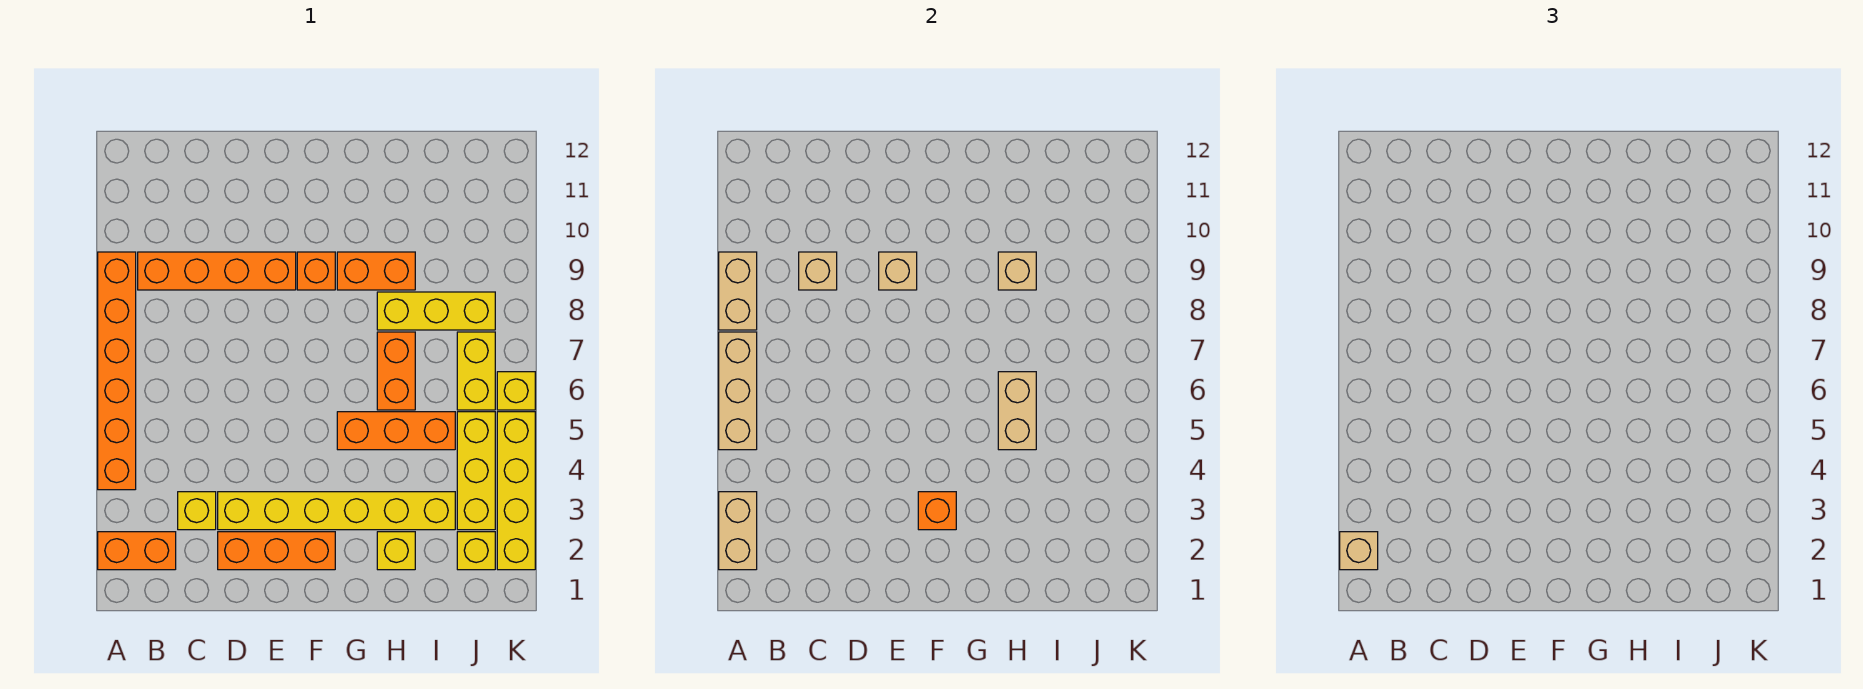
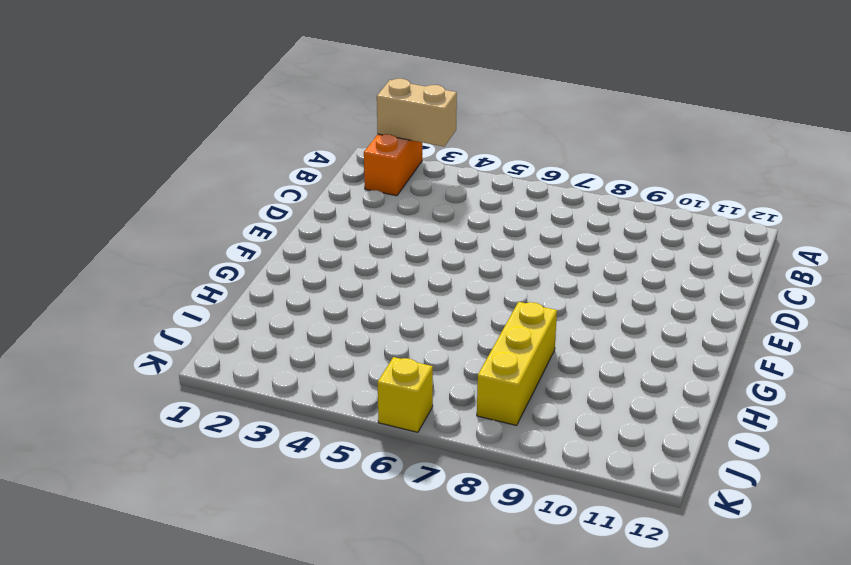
none -> orange brick A4:A9 level 1
none -> orange brick B9:E9 level 1
none -> yellow brick C3 level 1

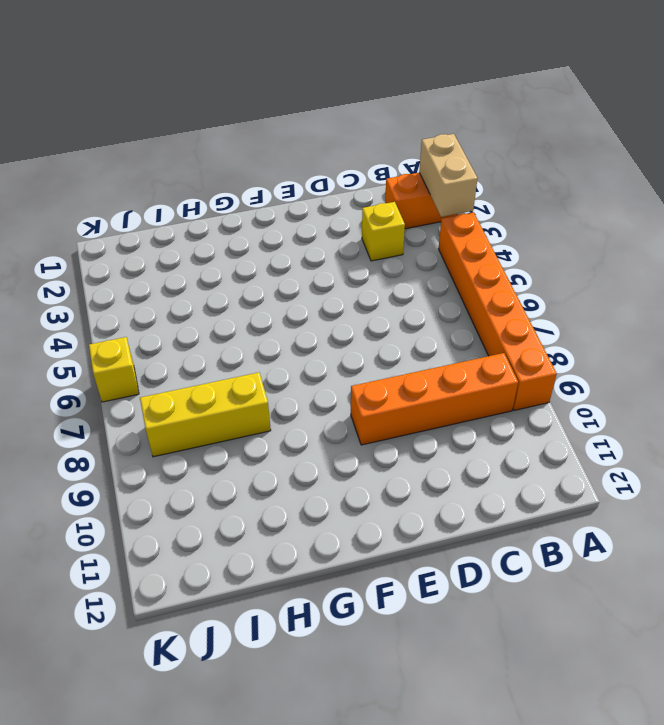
none -> orange brick D2:F2 level 1
none -> yellow brick D3:I3 level 1
none -> orange brick F9 level 1

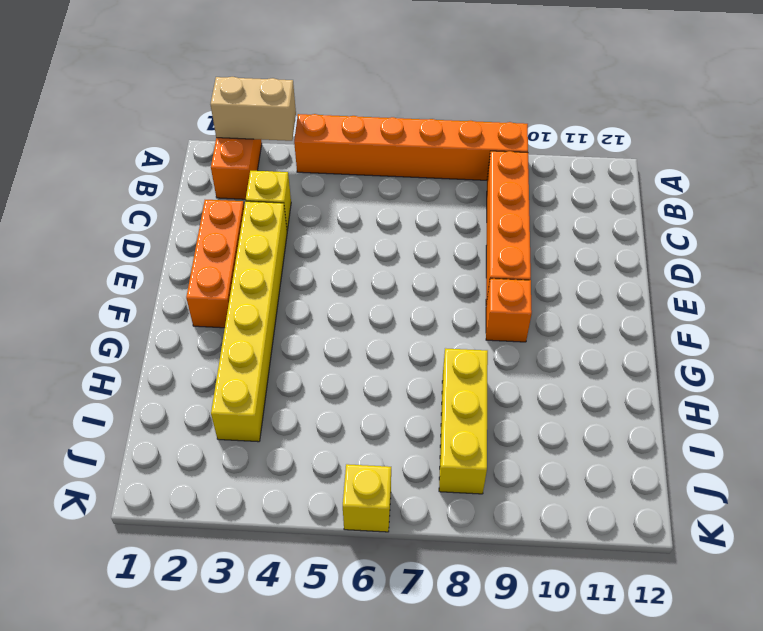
none -> orange brick G5:I5 level 1
none -> orange brick G9:H9 level 1
none -> yellow brick H2 level 1

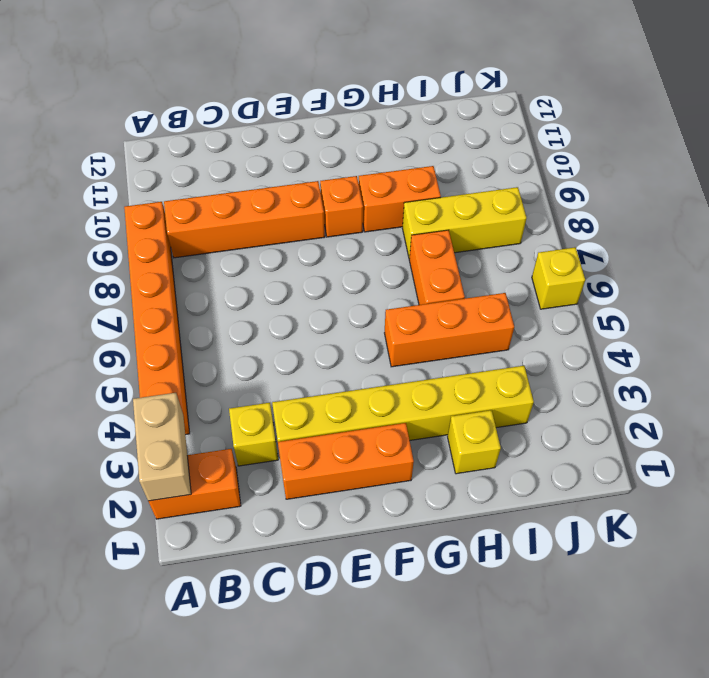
none -> yellow brick J2 level 1
none -> yellow brick J3:J5 level 1
none -> yellow brick J6:J7 level 1

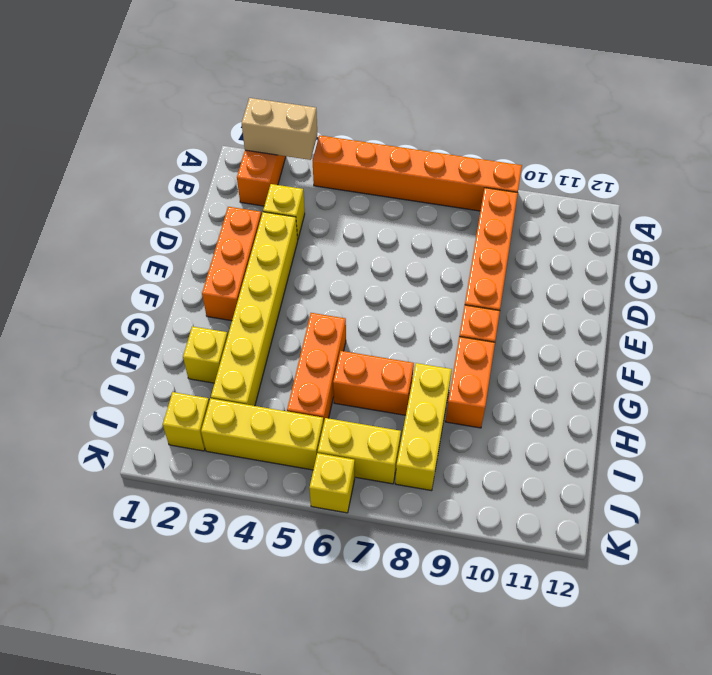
none -> yellow brick K2:K5 level 1
none -> tan brick A5:A7 level 2
none -> tan brick A8:A9 level 2

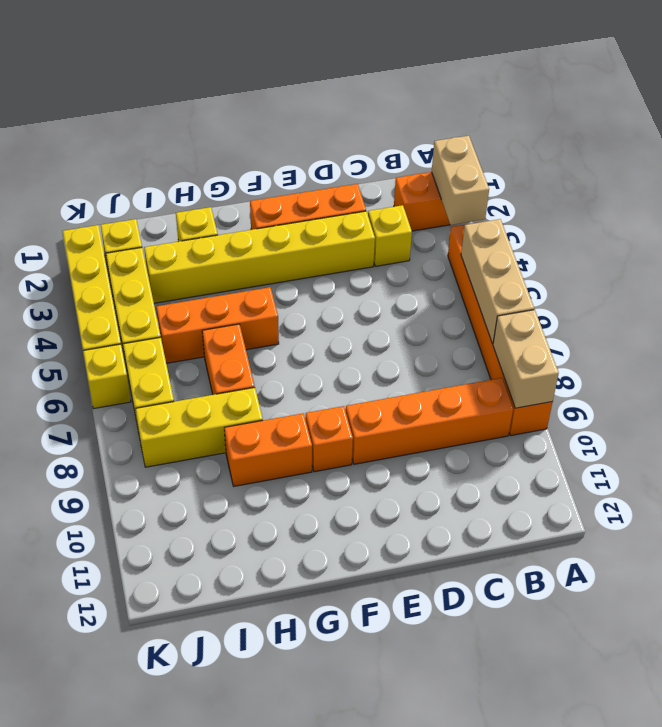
none -> tan brick C9 level 2
none -> tan brick E9 level 2
none -> orange brick F3 level 2

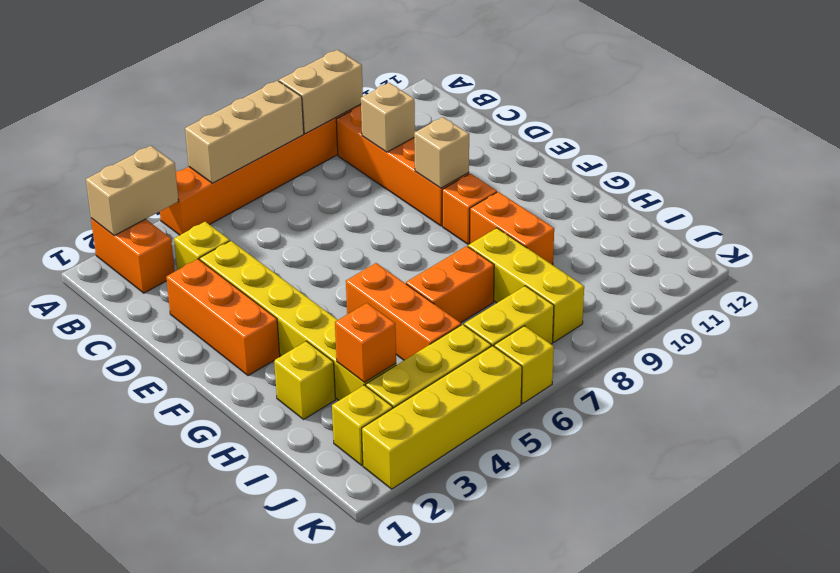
orange brick I3 level 2 -> orange brick F3 level 2
none -> tan brick H5:H6 level 2
none -> tan brick H9 level 2
none -> tan brick A2 level 3

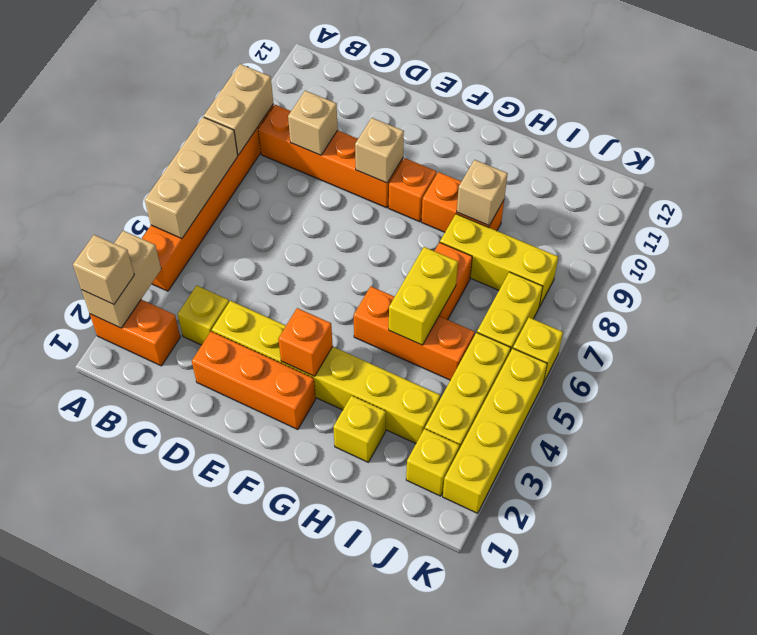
yellow brick H5:H6 level 2 -> tan brick H5:H6 level 2

